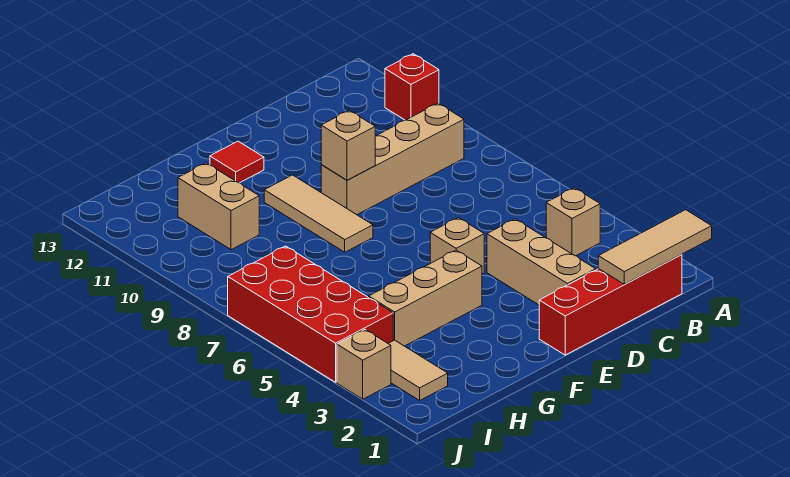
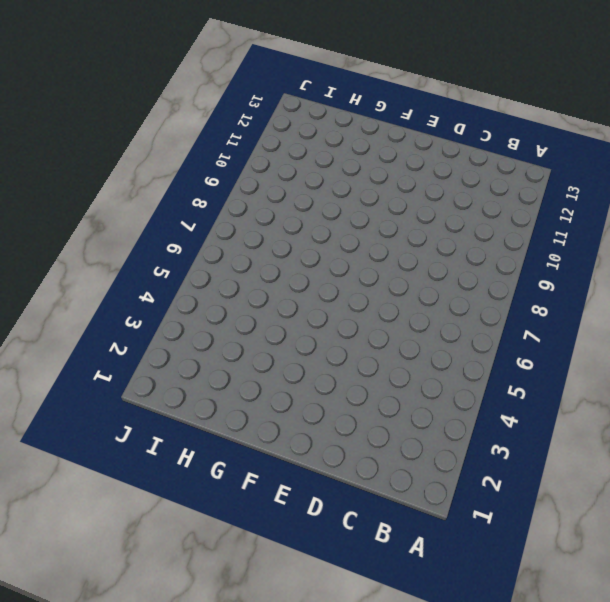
none -> red brick A11 level 1
none -> red brick B1:E1 level 1
none -> tan brick B4 level 1

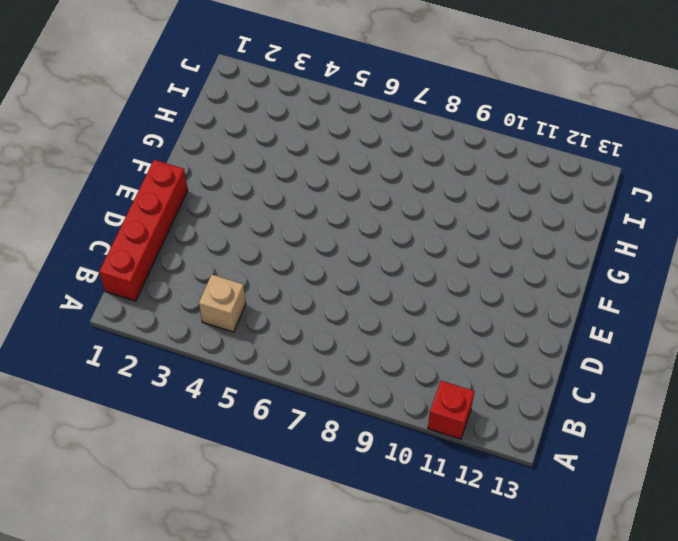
none -> tan brick B9:E9 level 1
none -> tan brick D2:D4 level 1
none -> tan brick E5 level 1

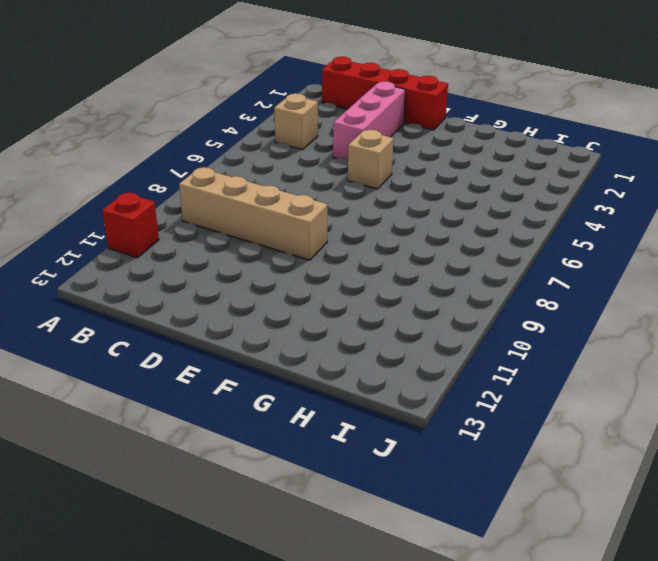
pink brick D2:D4 level 1 -> tan brick D2:D4 level 1
none -> tan brick F4:H4 level 1
none -> tan tile F8:F10 level 1
none -> red tile F12 level 1

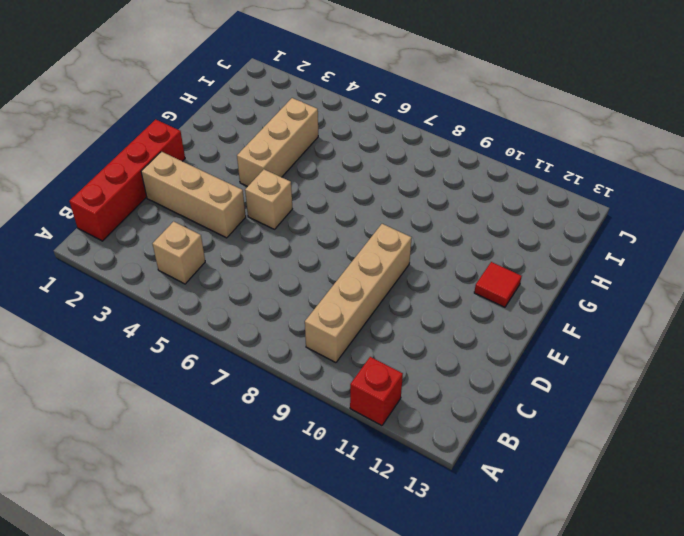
none -> tan tile F8:F10 level 1
none -> tan brick H10:H11 level 1
none -> tan tile I2:I3 level 1

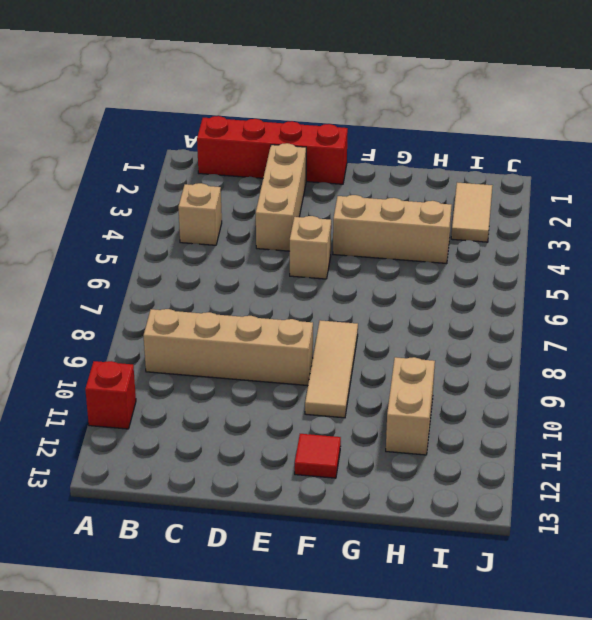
none -> red brick I4:J7 level 1
none -> tan brick J3 level 1
none -> tan tile A1:C1 level 2

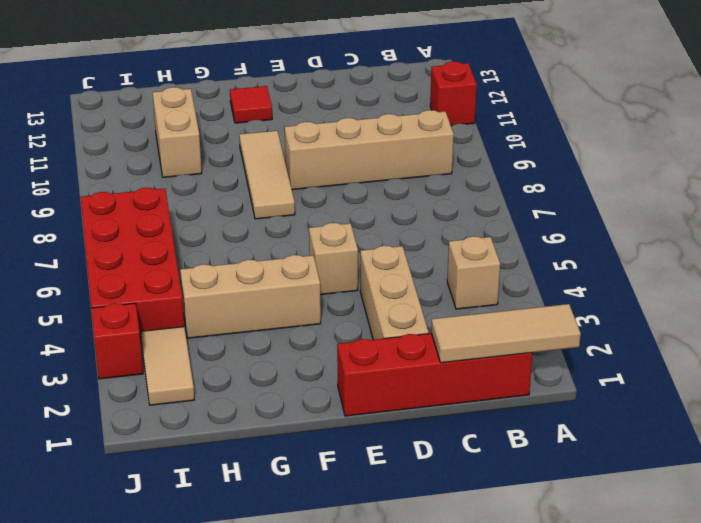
red brick J3 level 1 -> tan brick J3 level 1
none -> tan brick E9 level 2

